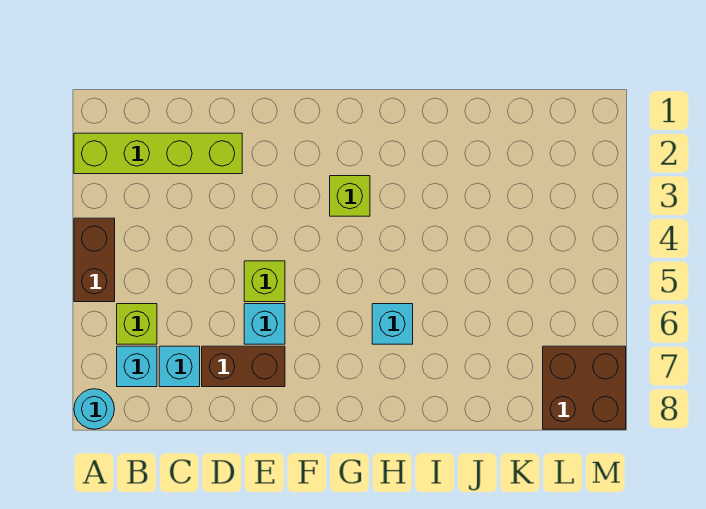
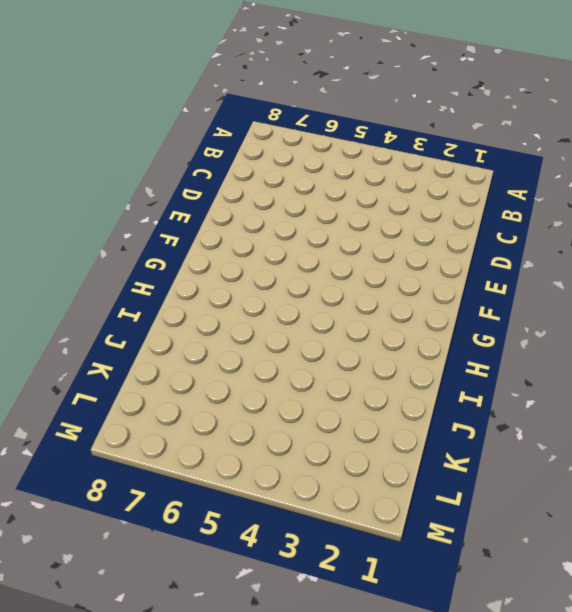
none -> lime brick A2:D2 level 1
none -> brown brick A4:A5 level 1
none -> cyan round brick A8 level 1

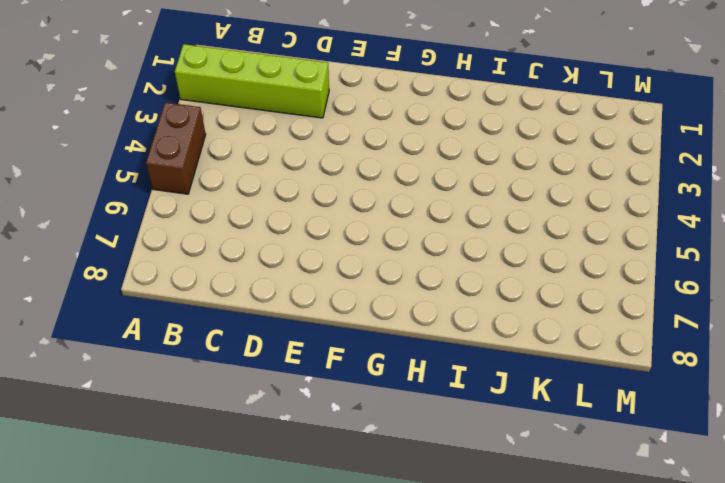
none -> cyan round brick A8 level 1
none -> lime brick B6 level 1
none -> cyan brick B7 level 1

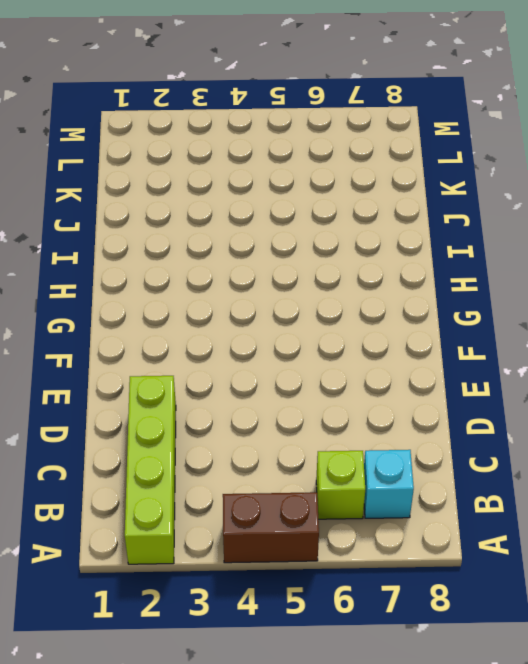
none -> cyan round brick A8 level 1
none -> cyan brick C7 level 1
none -> brown brick D7:E7 level 1

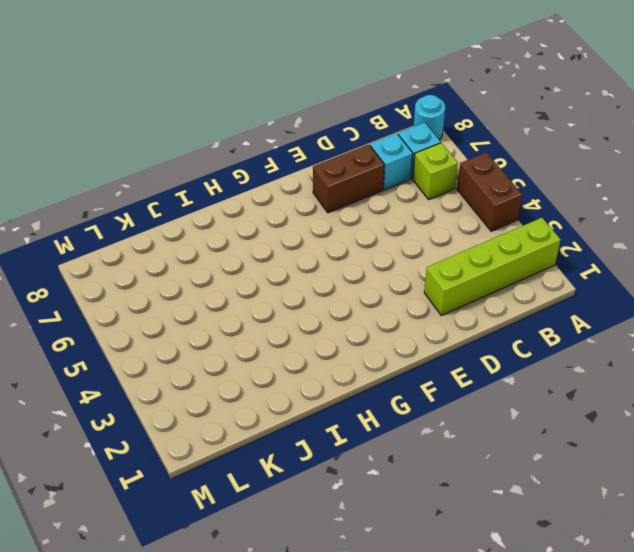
none -> lime brick E5 level 1
none -> cyan brick E6 level 1
none -> lime brick G3 level 1

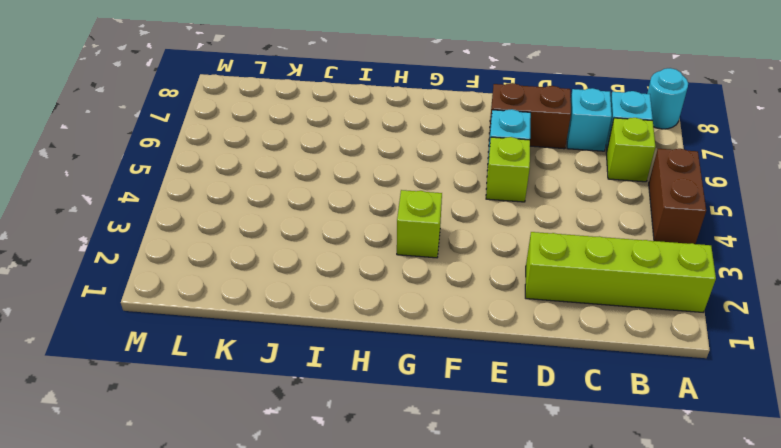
none -> cyan brick H6 level 1
none -> brown brick L7:M8 level 1

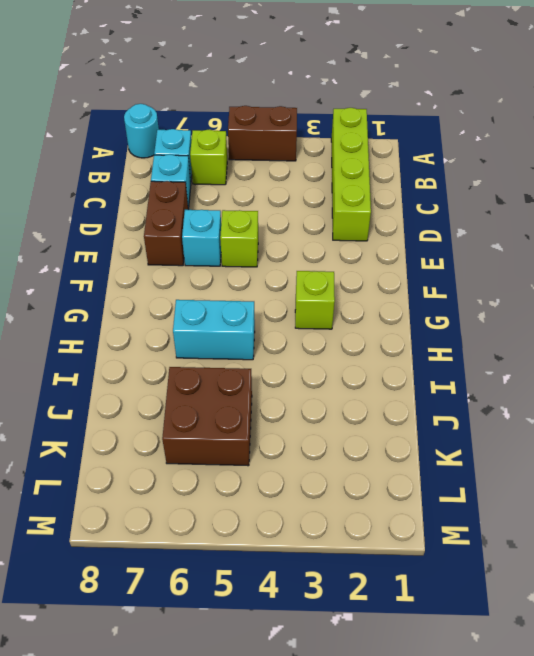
cyan brick H5:H6 level 1 -> cyan brick H6 level 1
brown brick J5:K6 level 1 -> brown brick L7:M8 level 1

